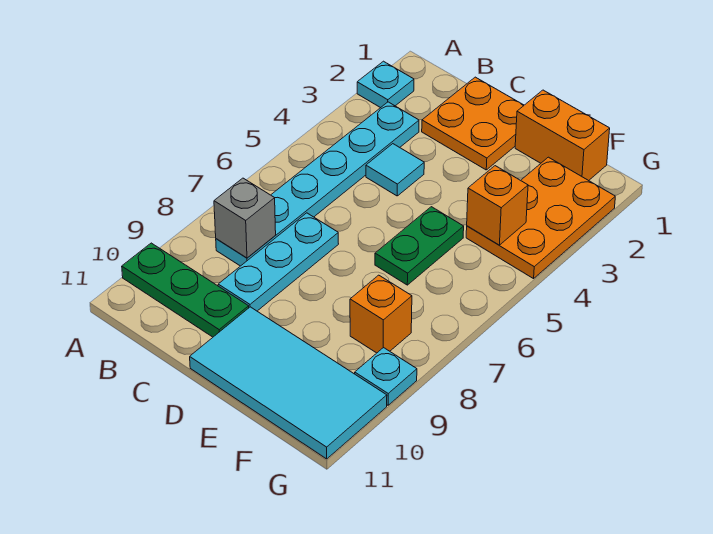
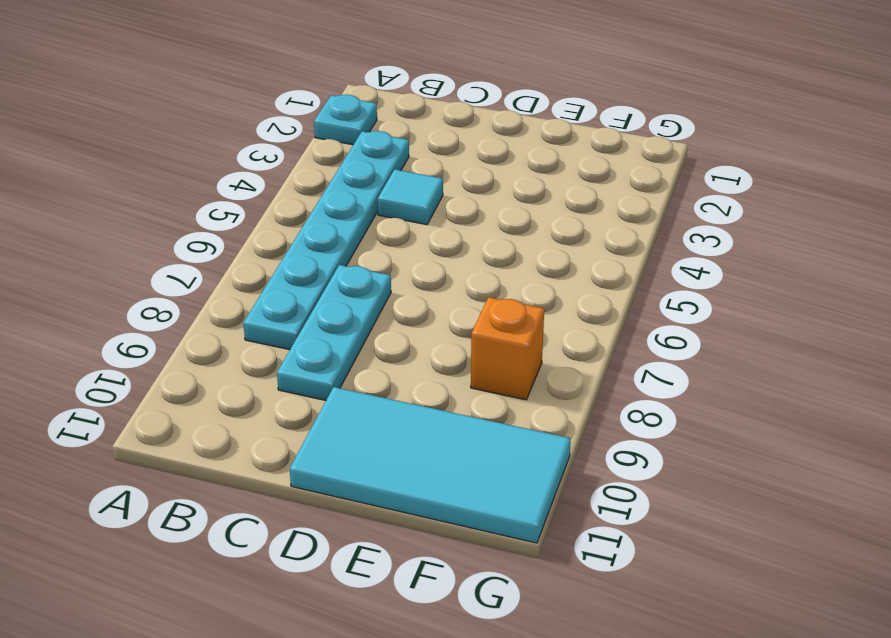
none -> green plate A10:C10 level 1
none -> orange plate C1:D2 level 1
none -> orange brick E1:F1 level 1

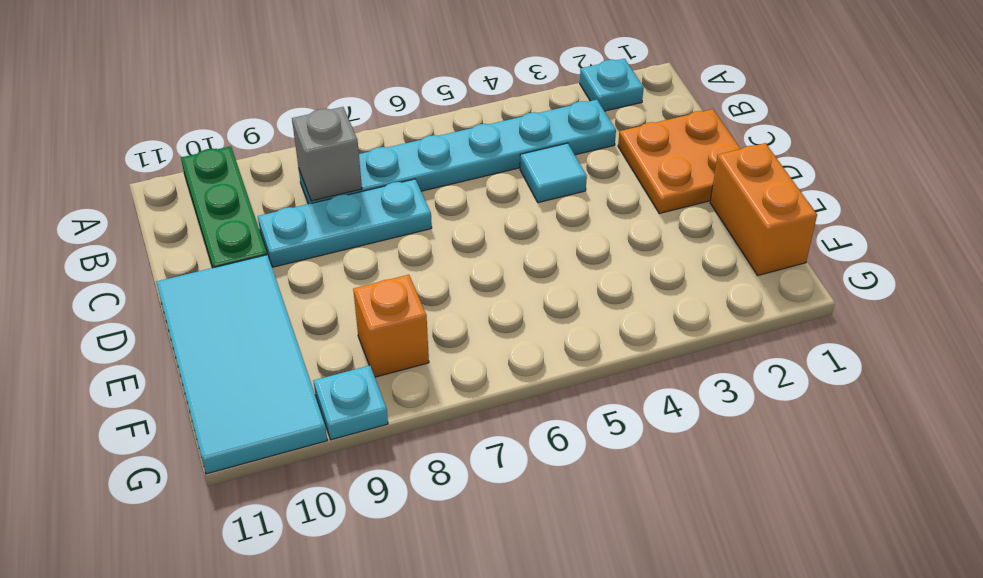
none -> green plate E5:E6 level 1
none -> orange plate F2:G4 level 1
none -> orange brick F4 level 2

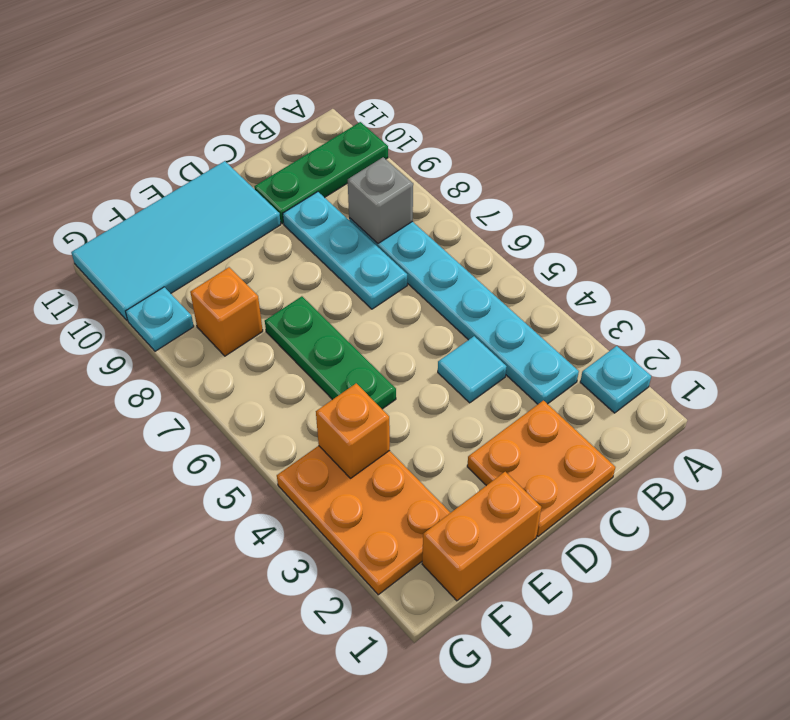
green plate E5:E7 level 1 -> green plate E5:E6 level 1

